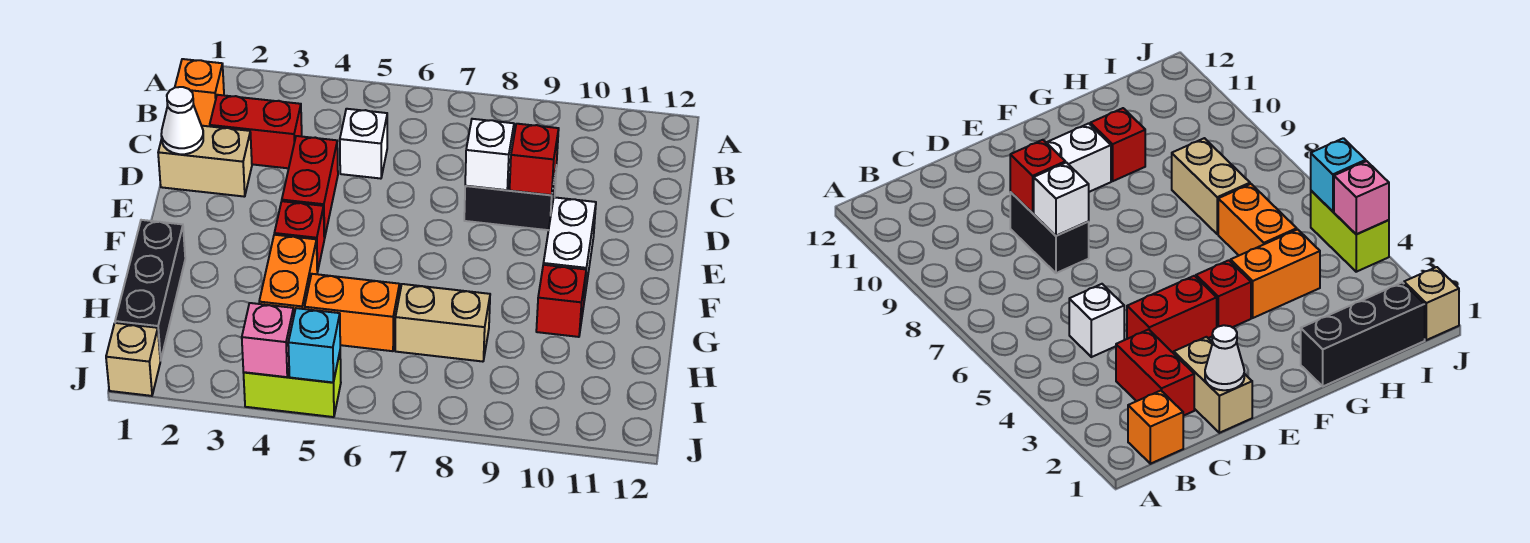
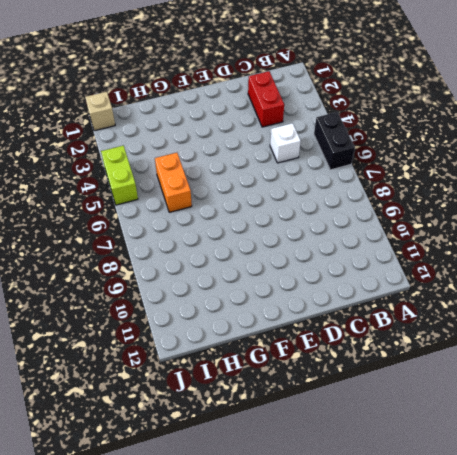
black brick A5:A6 level 1 -> black brick D8:D9 level 1
none -> orange brick B1 level 1
none -> tan brick D1:D2 level 1
none -> red brick D4:E4 level 1

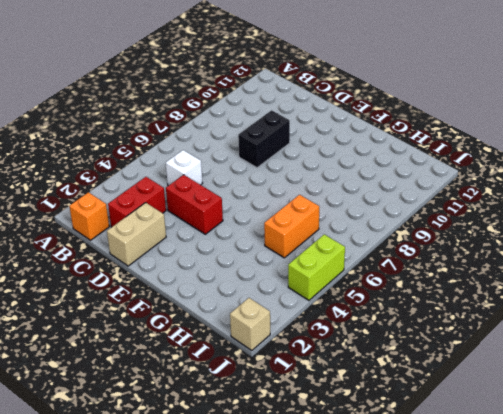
none -> white brick E10:F10 level 1
none -> red brick F4 level 1
none -> black brick G1:I1 level 1

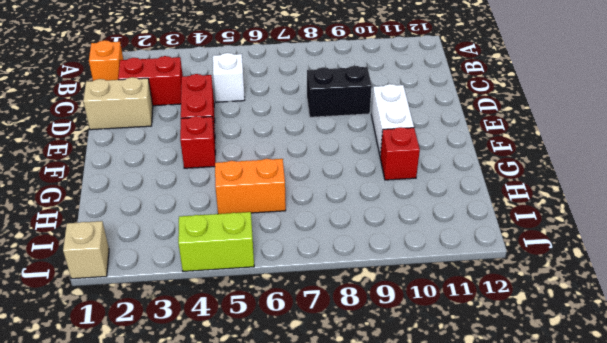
none -> black brick G1:I1 level 1
none -> orange brick G4:H4 level 1
none -> tan brick H7:H8 level 1

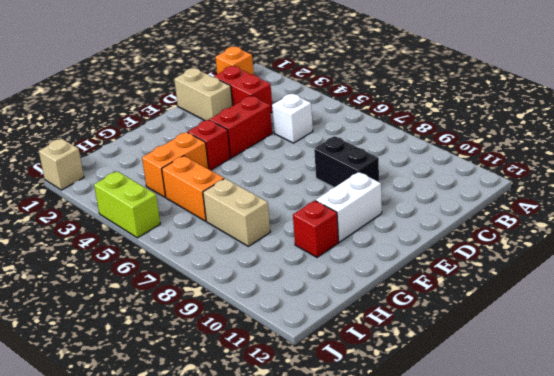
none -> black brick G1:I1 level 1
none -> white cone D1 level 2
none -> white brick D8 level 2

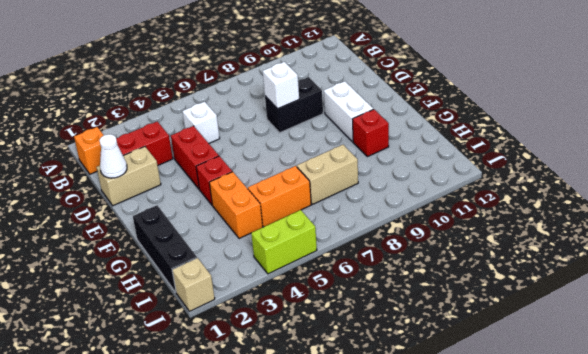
none -> red brick D9 level 2
none -> pink brick J4 level 2
none -> cyan brick J5 level 2

